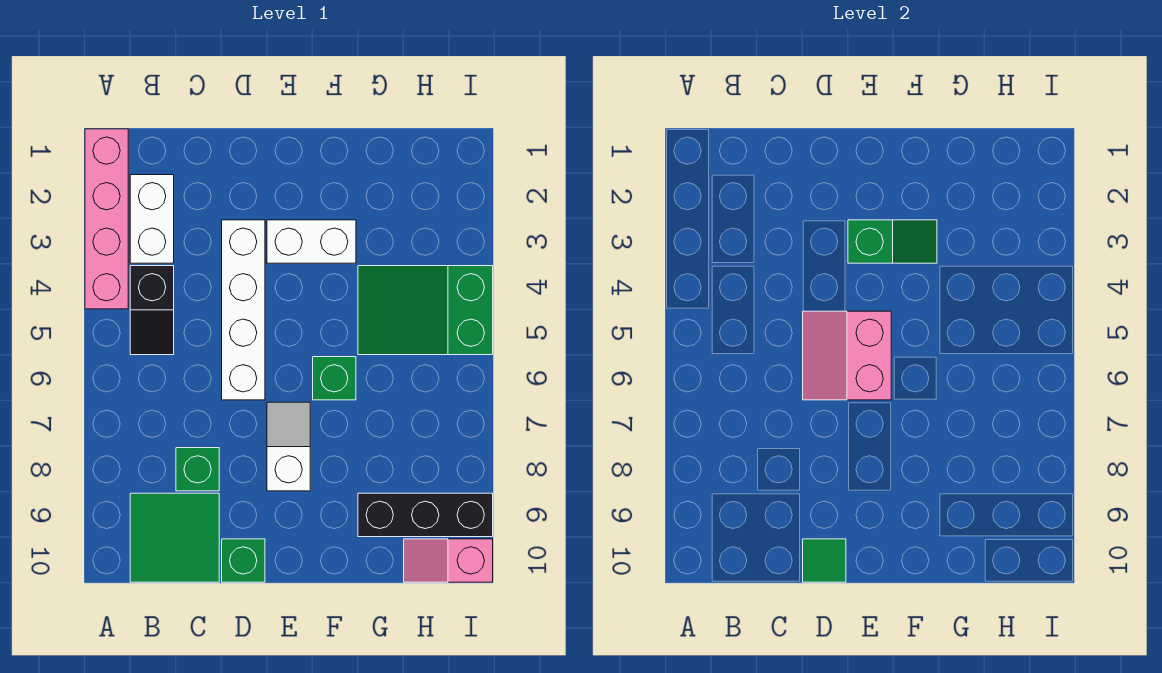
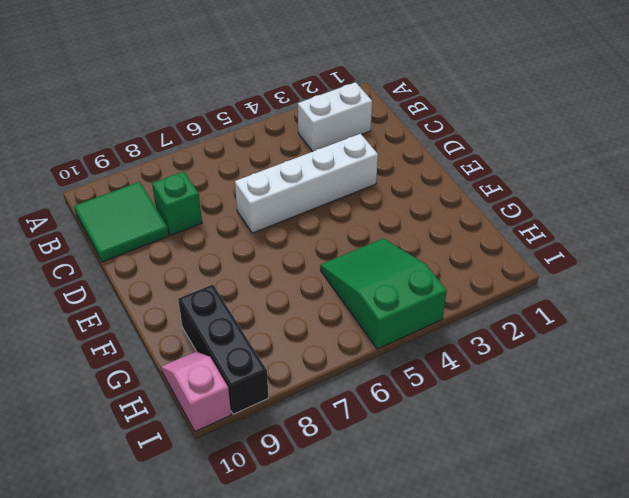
none -> pink brick A1:A4 level 1
none -> black slope B4:B5 level 1 top 4
none -> green brick D10 level 1

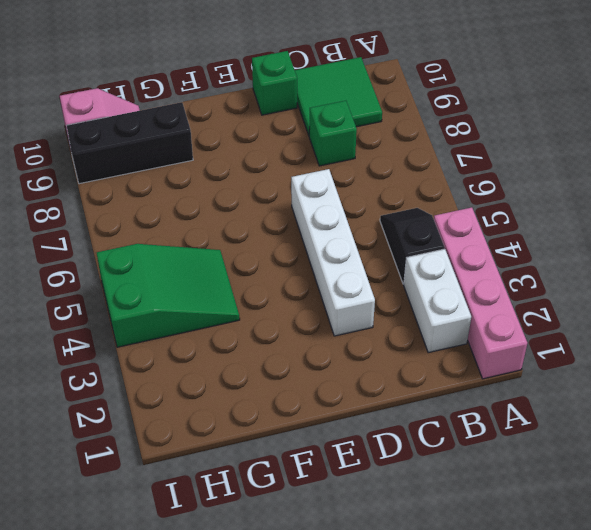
none -> white brick E3:F3 level 1
none -> white slope E7:E8 level 1 top 8
none -> green brick F6 level 1

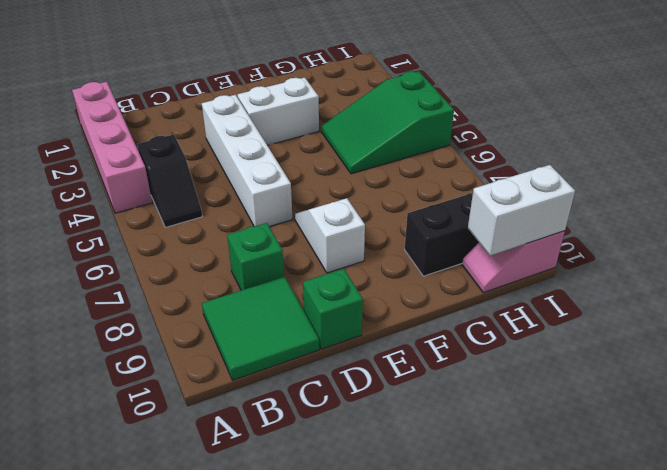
white brick H10:I10 level 2 -> white brick B2:B3 level 1
none -> green brick F6 level 1
none -> pink slope D5:E6 level 2 top E
none -> green tile D10 level 2

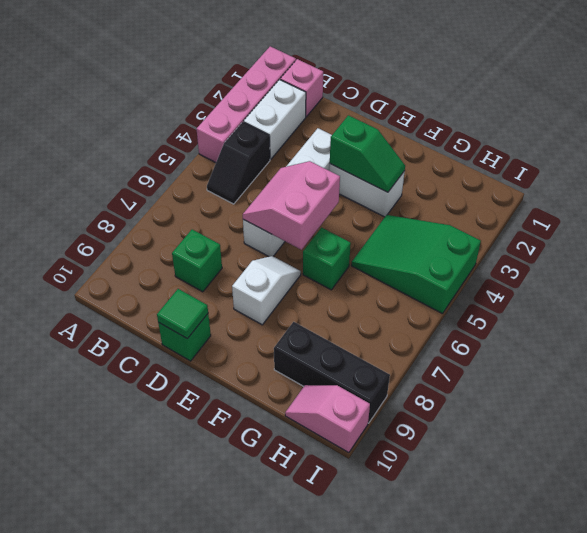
pink brick B1 level 1 -> none
none -> green tile B9:C10 level 1

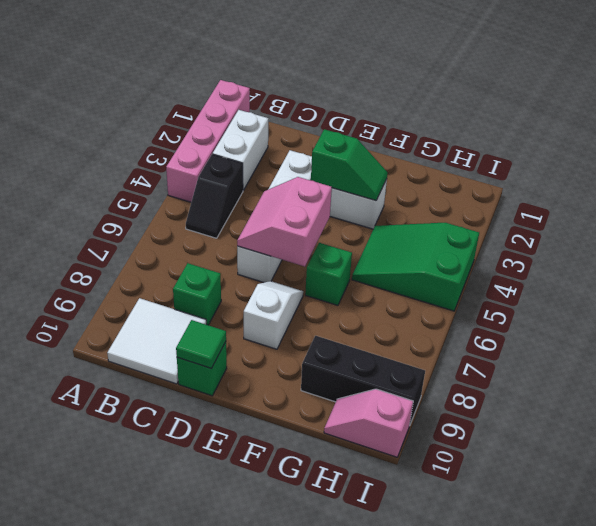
white tile B9:C10 level 1 -> green tile B9:C10 level 1

